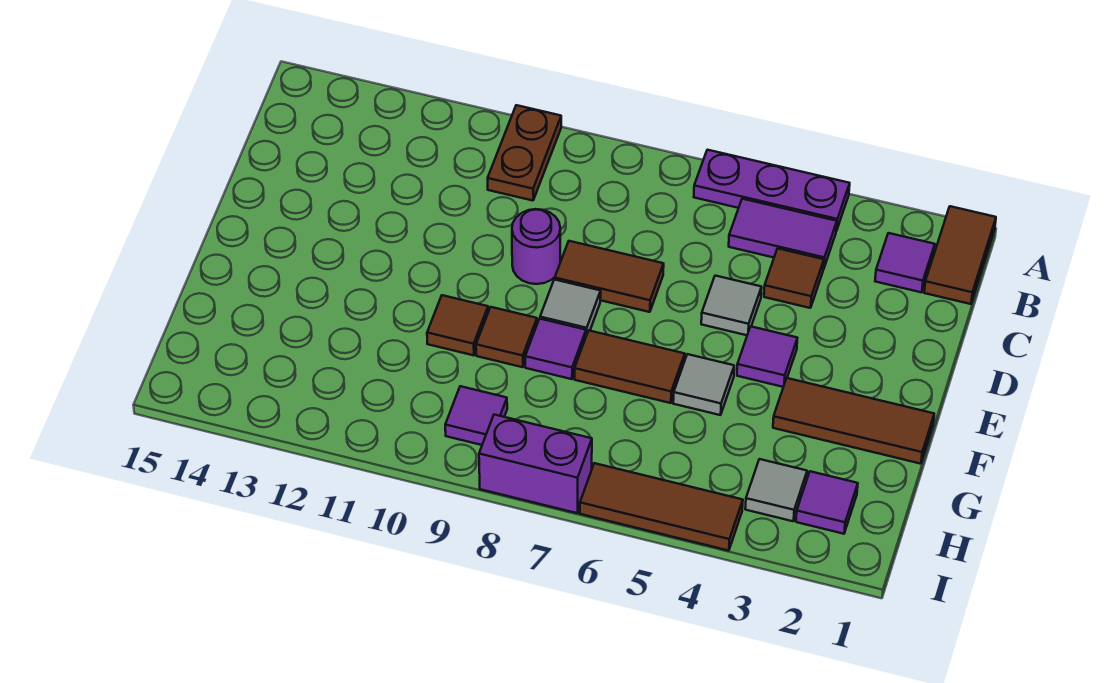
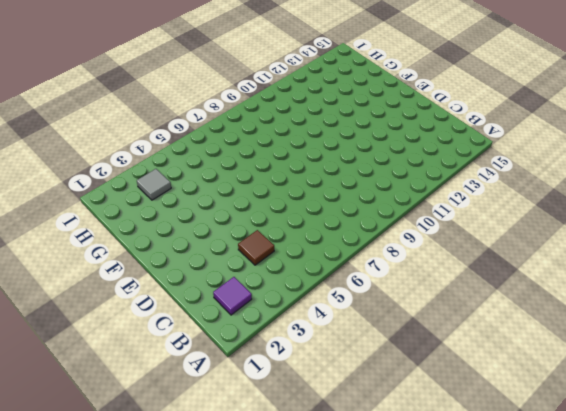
none -> brown tile A1:B1 level 1
none -> purple plate A4:A6 level 1
none -> brown plate A10:B10 level 1

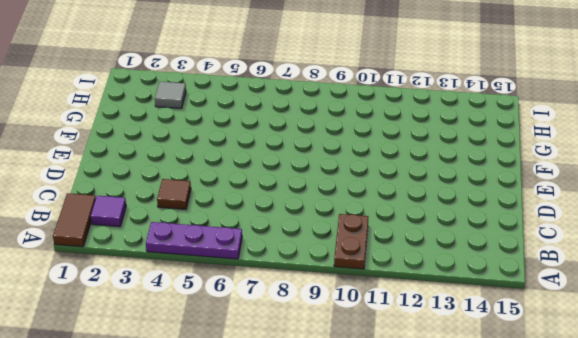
none -> purple tile B4:B5 level 1
none -> grey tile D5 level 1
none -> brown tile D7:D8 level 1

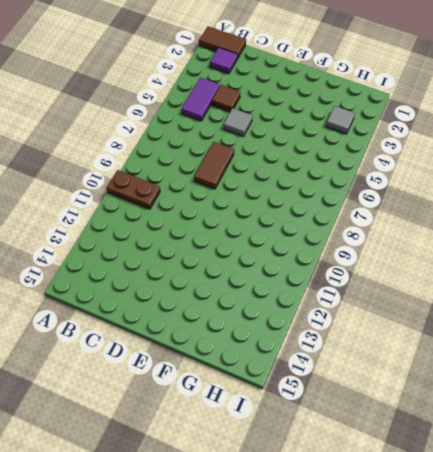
none -> purple plate A4:A6 level 1
none -> purple round brick D9 level 1
none -> purple tile E4 level 1

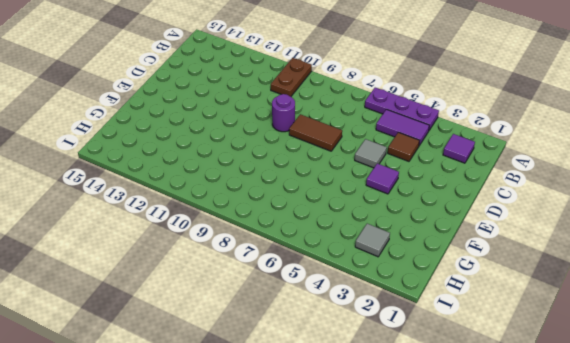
none -> brown tile A1:B1 level 1
none -> grey tile E8 level 1
none -> brown tile F1:F3 level 1

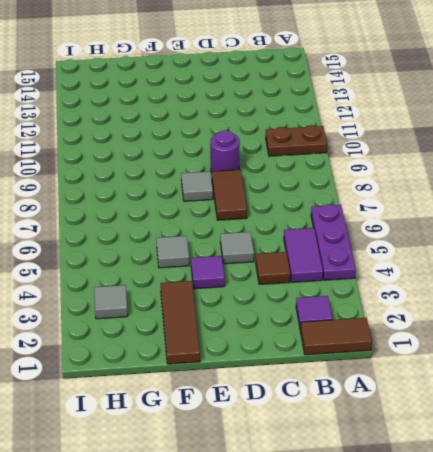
none -> brown tile F6:F7 level 1
none -> purple tile F8 level 1
none -> brown tile F9 level 1

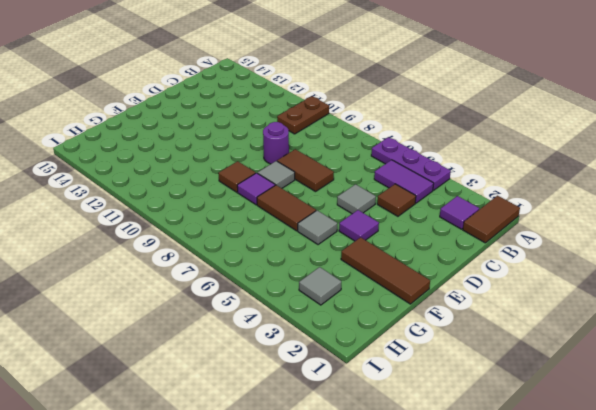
none -> brown tile F10 level 1
none -> purple tile H2 level 1
none -> purple tile H9 level 1

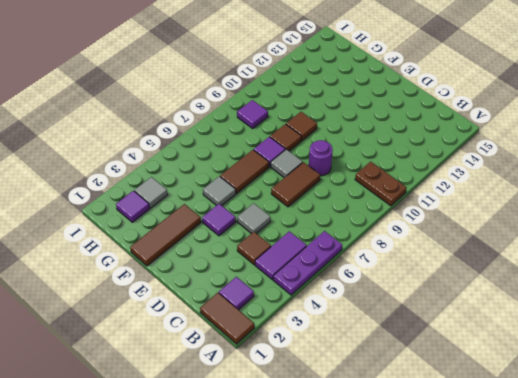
none -> brown tile I4:I6 level 1
none -> purple brick I7:I8 level 1

